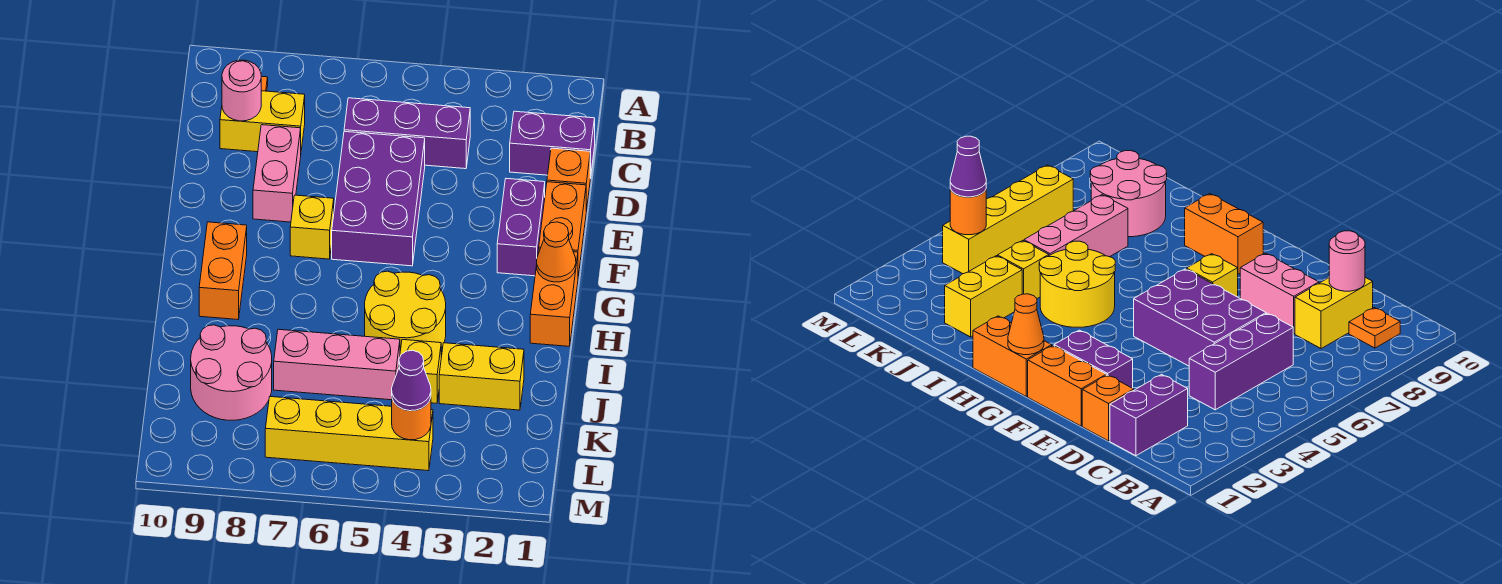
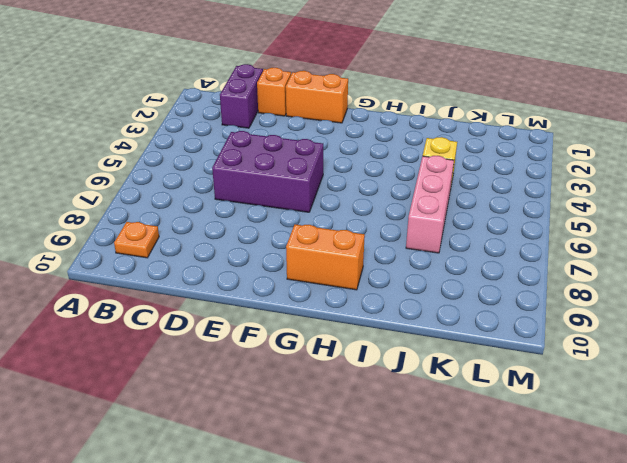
none -> purple brick C4:C6 level 1
none -> yellow brick C8:C9 level 1
none -> pink brick D8:E8 level 1

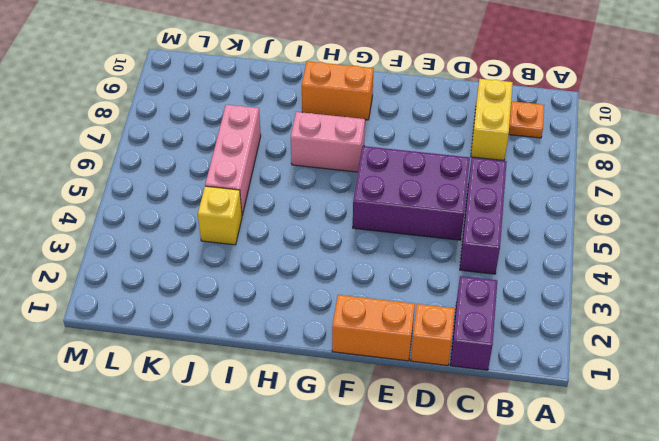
pink brick G7:H7 level 1 -> pink brick D8:E8 level 1
none -> purple brick E2:F2 level 1
none -> yellow brick F7 level 1
none -> orange brick G1:H1 level 1

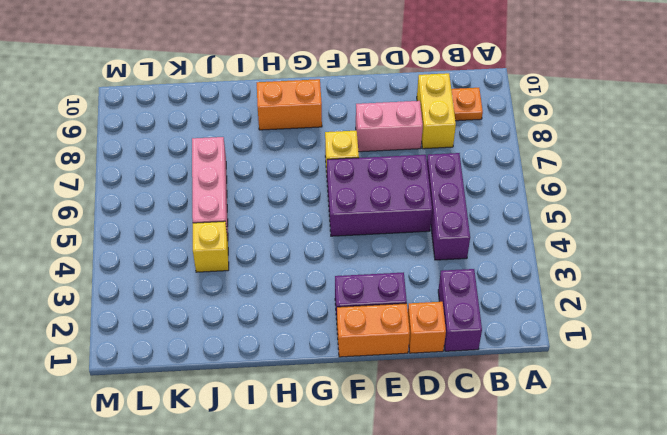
none -> orange brick G1:H1 level 1
none -> yellow round brick H4:I5 level 1
none -> yellow brick J2:J3 level 1

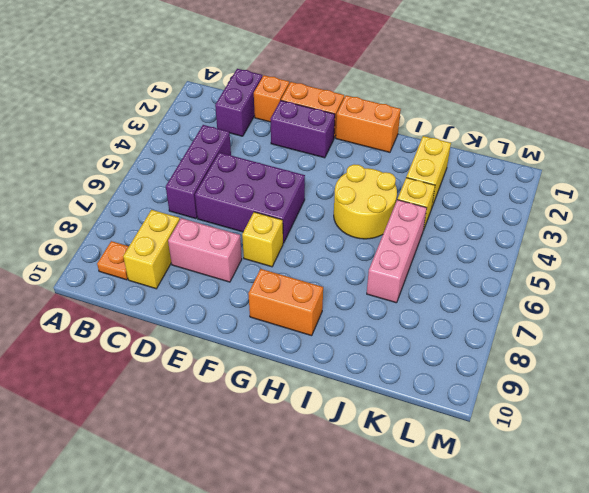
none -> pink round brick J8:K9 level 1
none -> yellow brick L4:L7 level 1
none -> pink round brick C9 level 2

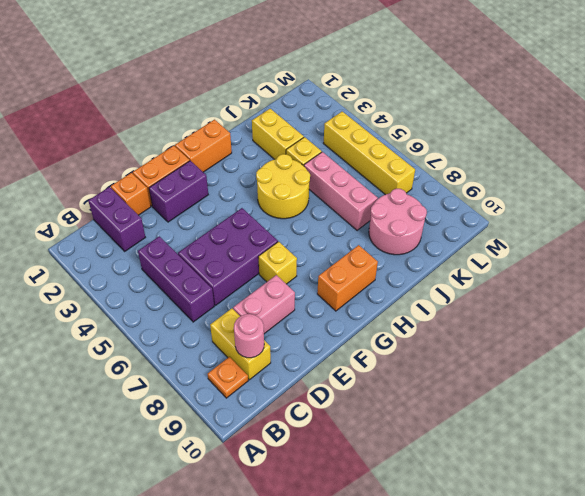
none -> orange cone G1 level 2
none -> orange round brick L4 level 2
none -> purple cone L4 level 3

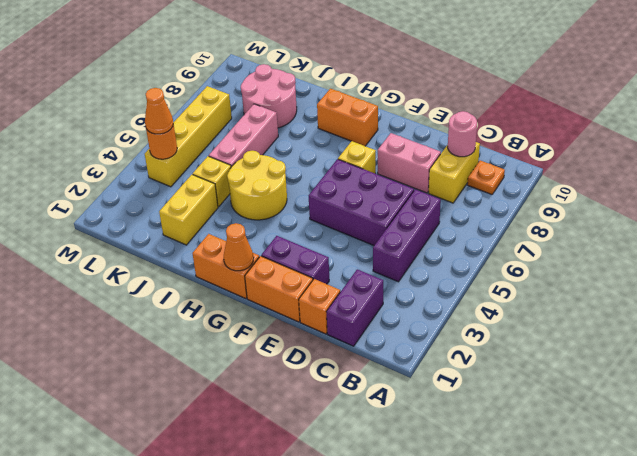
orange cone L4 level 3 -> purple cone L4 level 3

